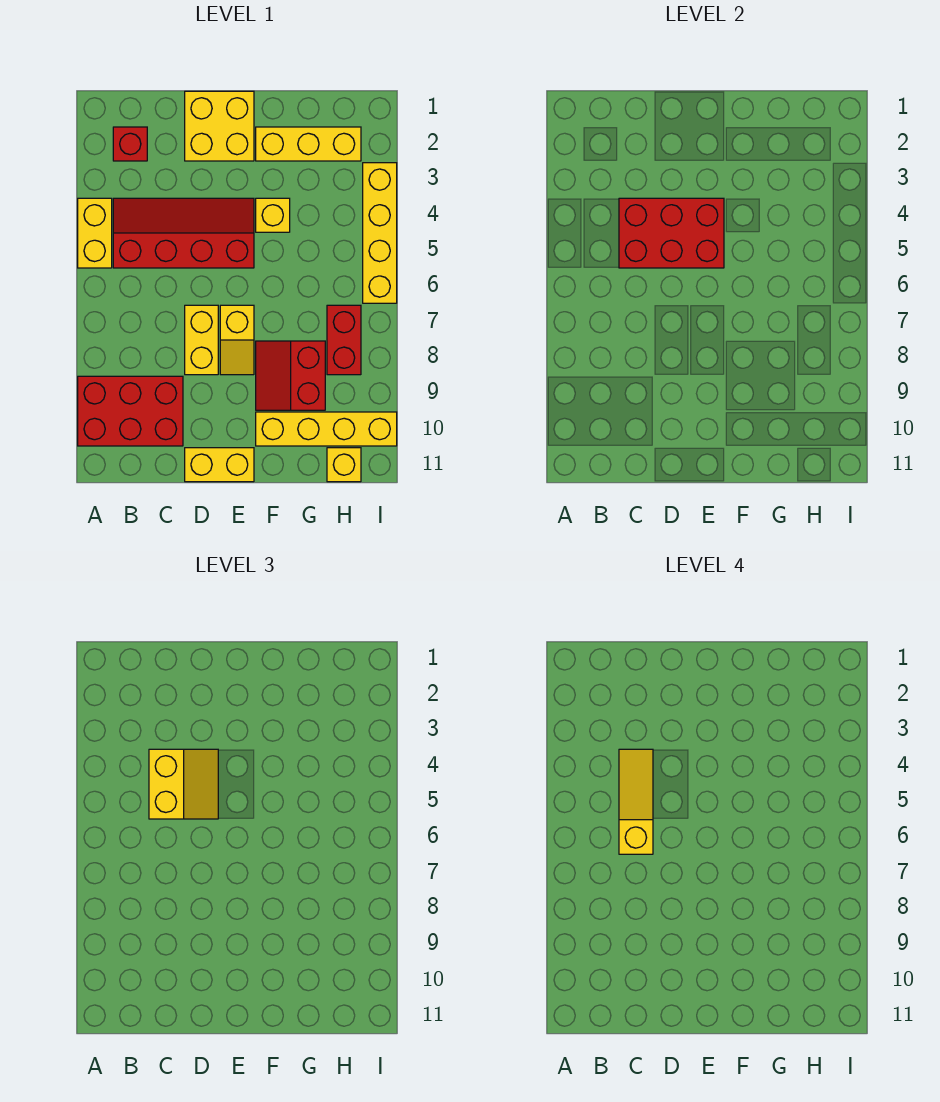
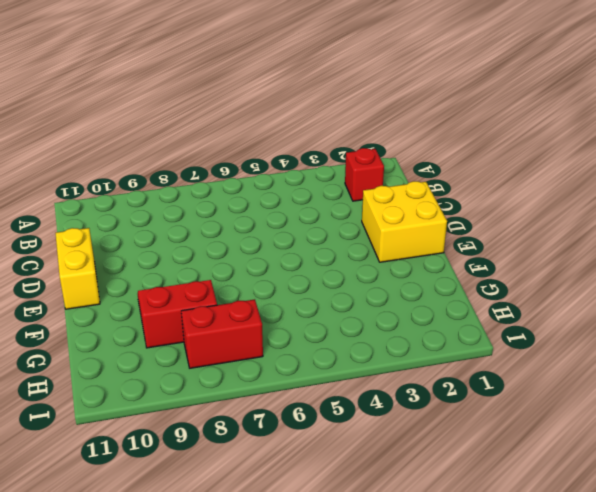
none -> yellow brick A4:A5 level 1
none -> red brick A9:C10 level 1
none -> red slope B4:E5 level 1 top 5

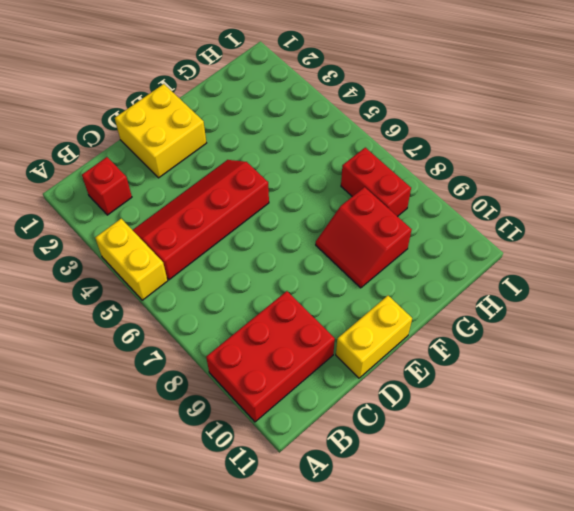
none -> yellow brick D7:D8 level 1
none -> yellow slope E7:E8 level 1 top 7
none -> yellow brick F2:H2 level 1

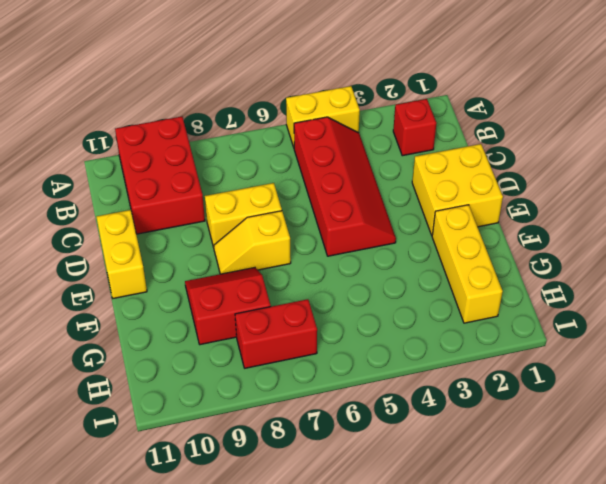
none -> yellow brick F4 level 1
none -> yellow brick F10:I10 level 1
none -> yellow brick H11 level 1

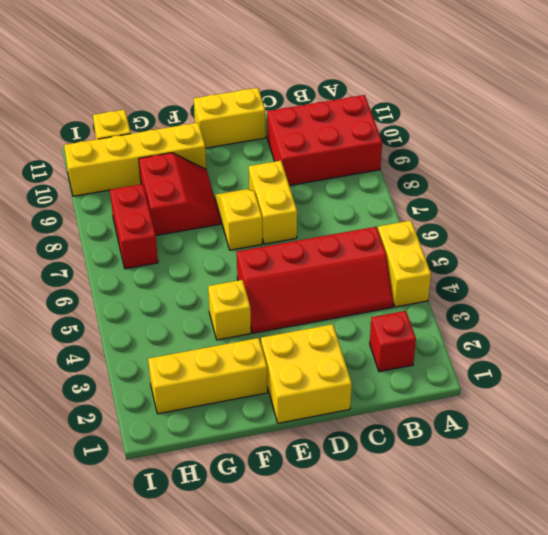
none -> yellow brick I3:I6 level 1
none -> red brick C4:E5 level 2
none -> yellow slope C4:D5 level 3 top C

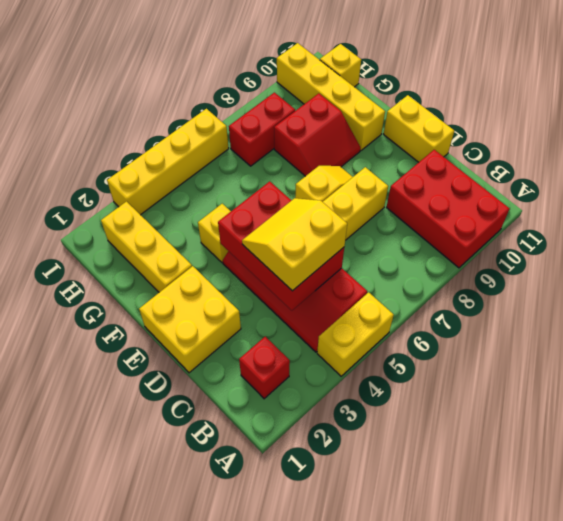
none -> yellow slope C4:C6 level 4 top 6

